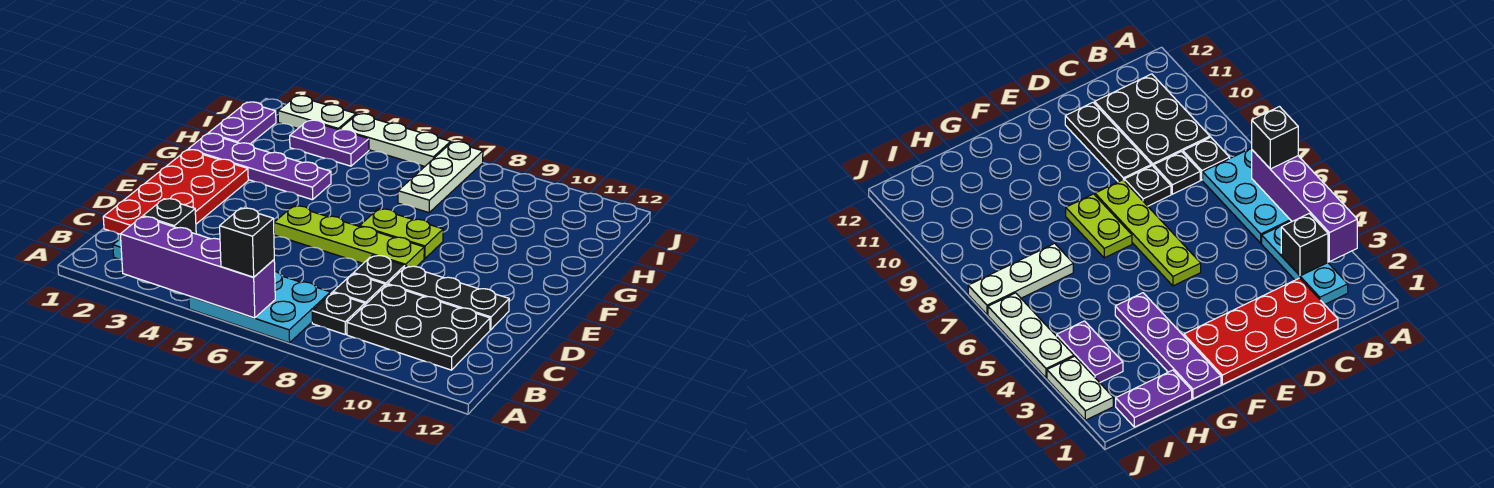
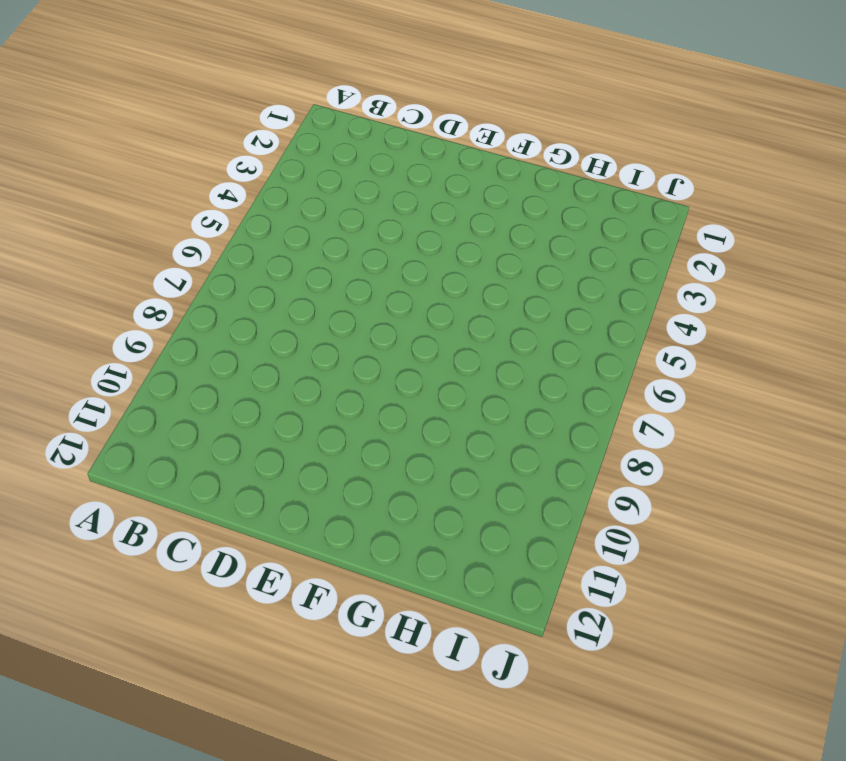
none -> cyan plate A5:B7 level 1
none -> cyan plate B2:B4 level 1
none -> black plate B8 level 1

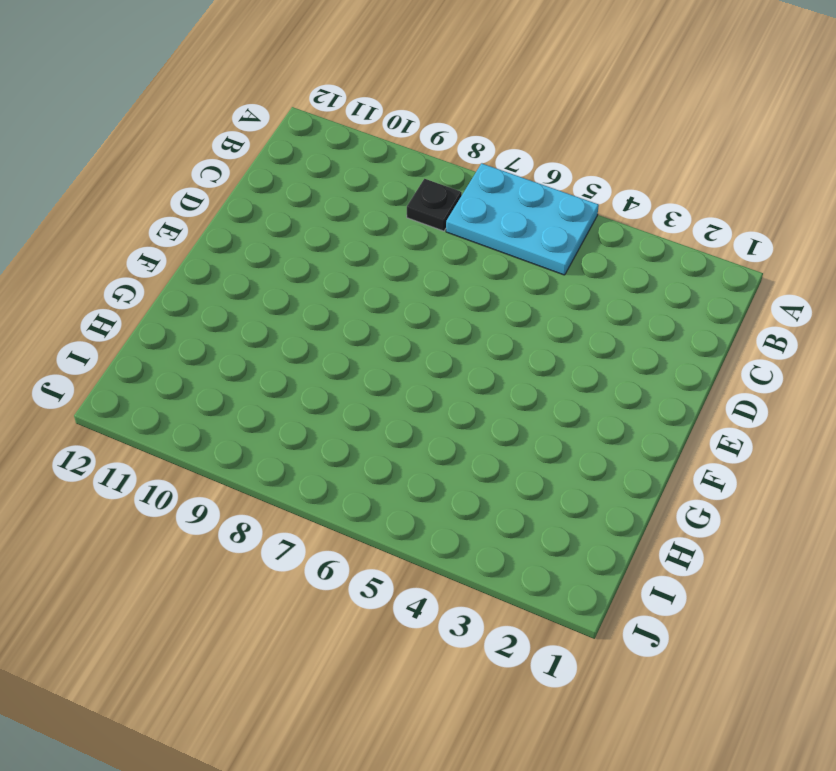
none -> cyan plate B2:B4 level 1
none -> black plate B9:C11 level 1
none -> red plate C1:F2 level 1

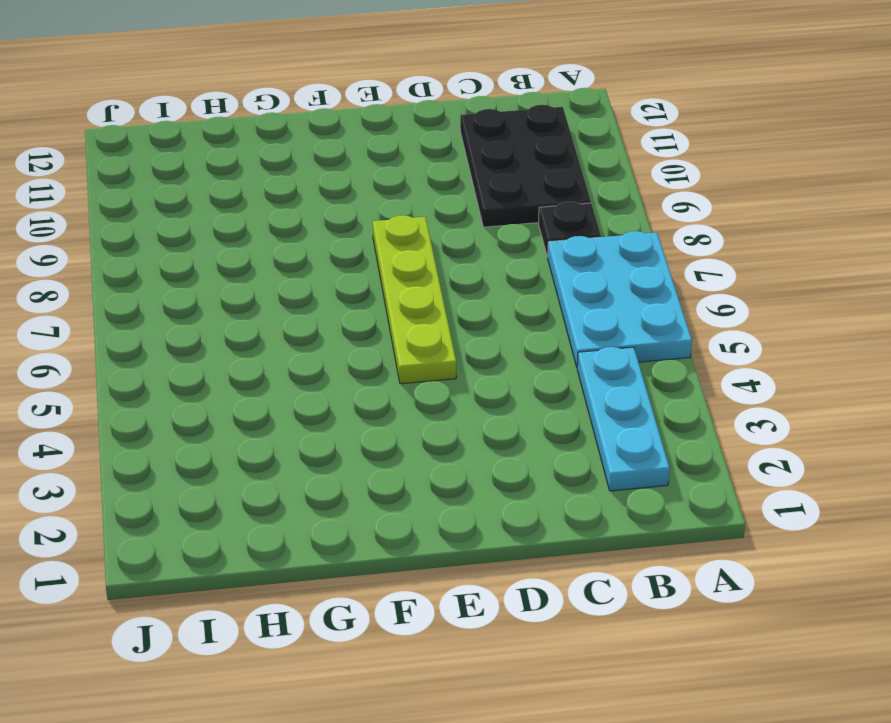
none -> red plate C1:F2 level 1
none -> black plate C8 level 1
none -> black plate D8 level 1

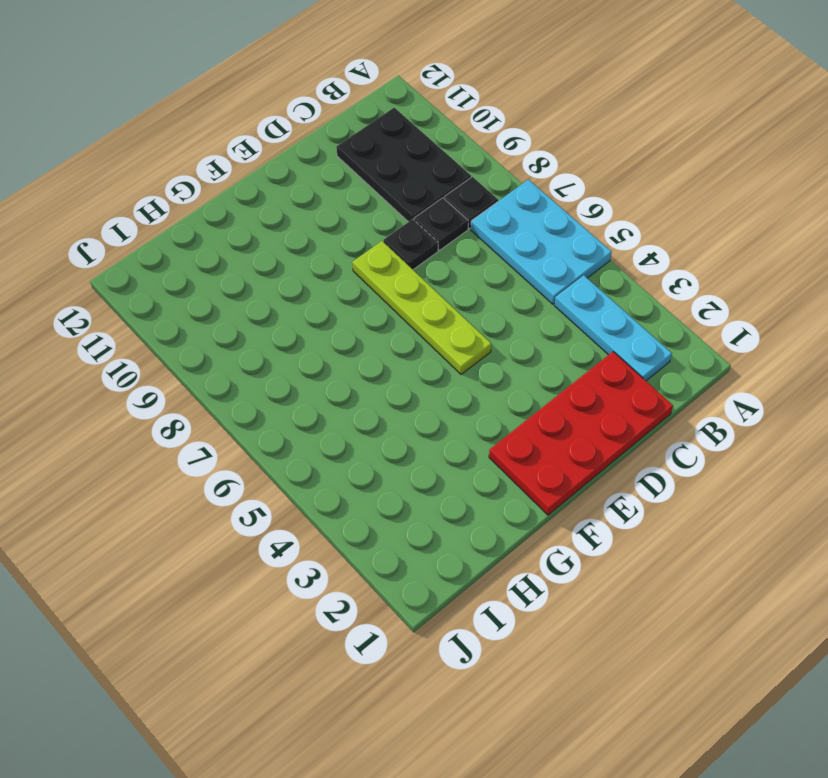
none -> black plate D9:D11 level 1
none -> lime plate F7:F8 level 1
none -> purple plate G1:G4 level 1

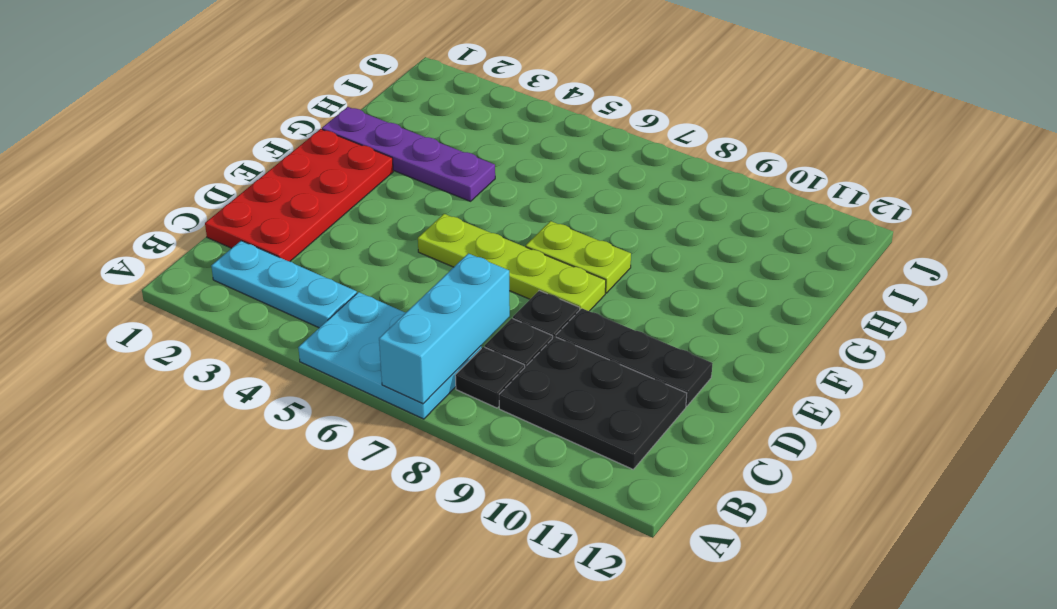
cyan brick A7:C7 level 2 -> none
none -> purple plate H1:I1 level 1
none -> white plate H7:J7 level 1
none -> purple plate I3:I4 level 1

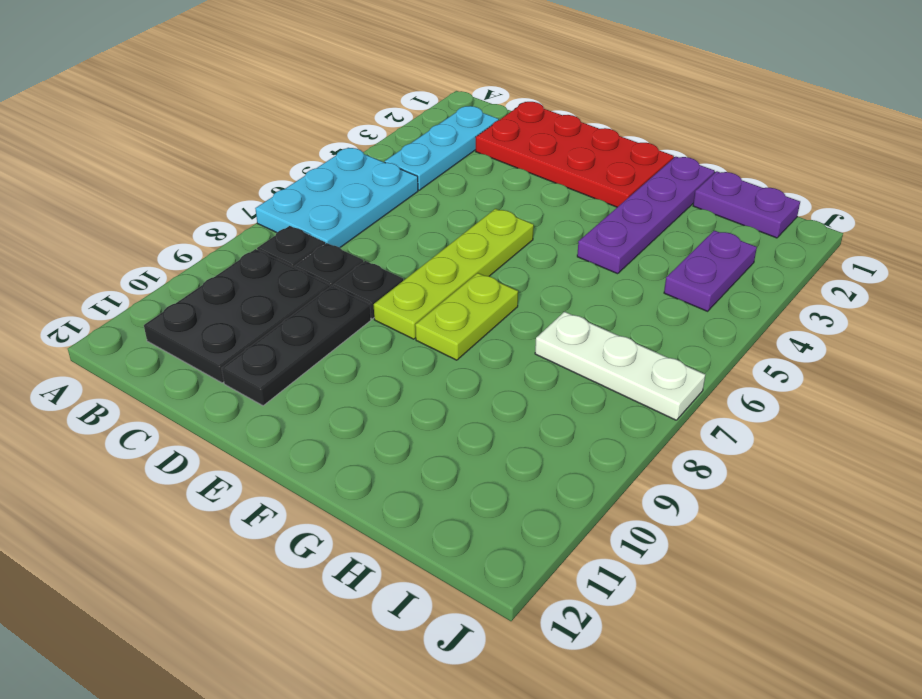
none -> white plate J2:J3 level 1
none -> white plate J4:J6 level 1
none -> purple brick A3:A6 level 2

